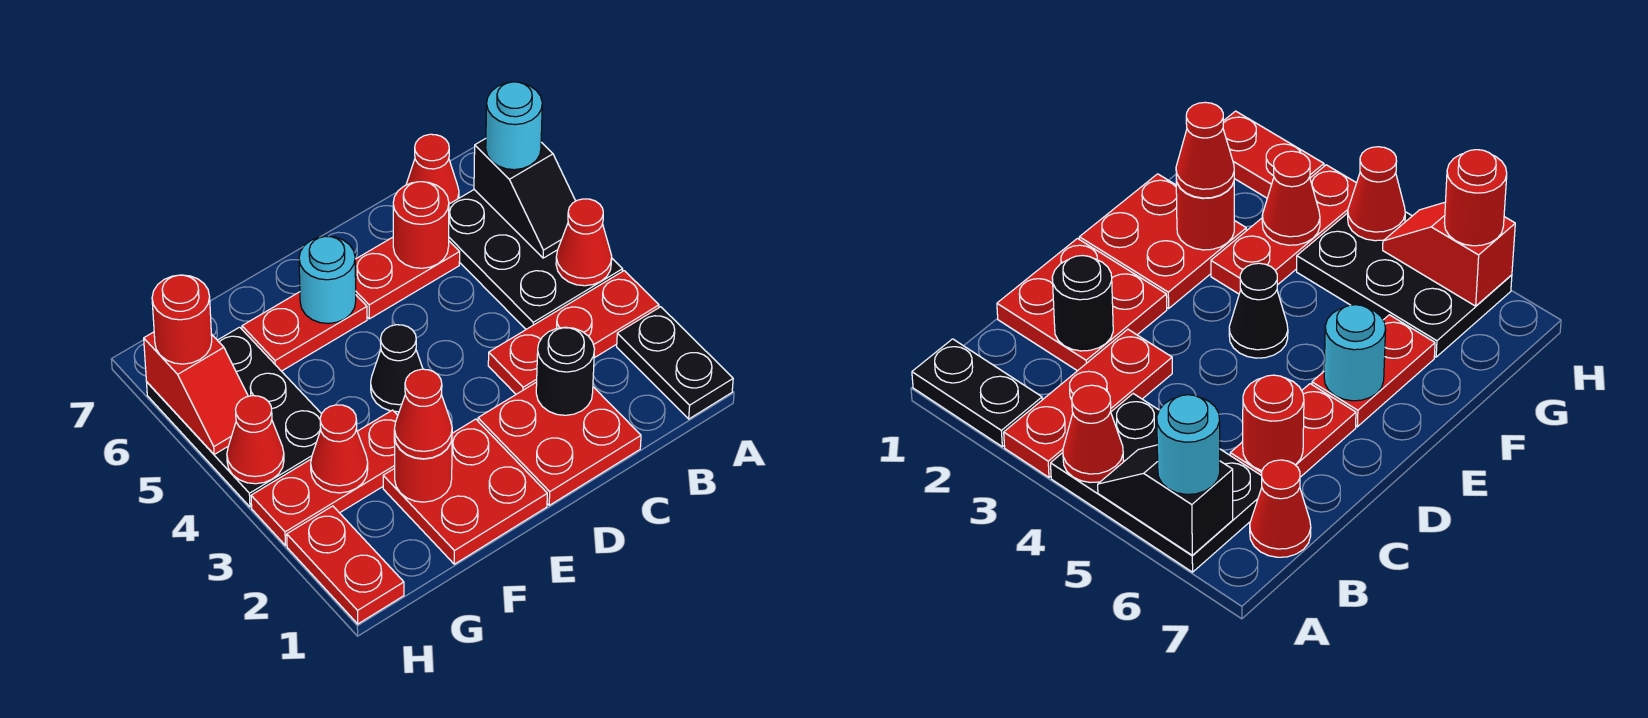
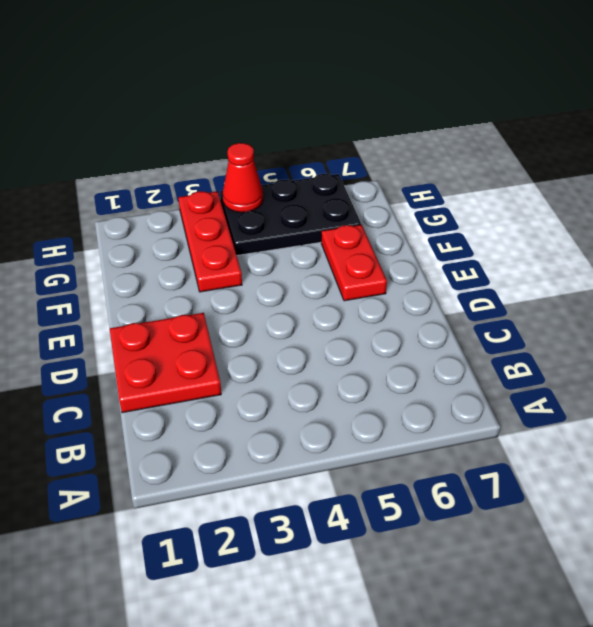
none -> black plate A1:A2 level 1
none -> red plate A3:C3 level 1
none -> black plate A4:B6 level 1

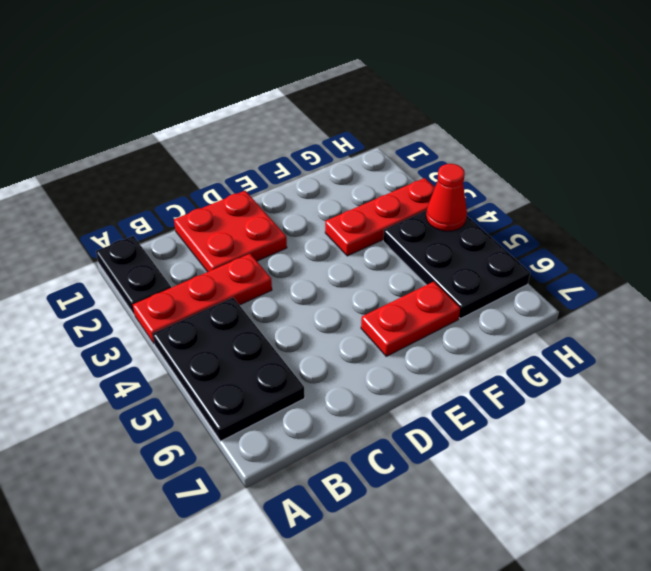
none -> red cone B7 level 1
none -> red plate C6:D6 level 1
none -> red plate E1:F2 level 1

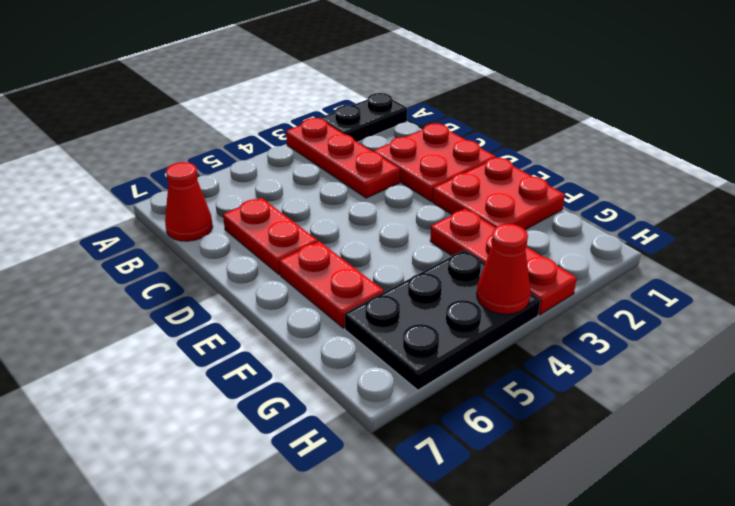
none -> black plate A4:B6 level 1
none -> black cone E4 level 1
none -> red plate H1:H2 level 1

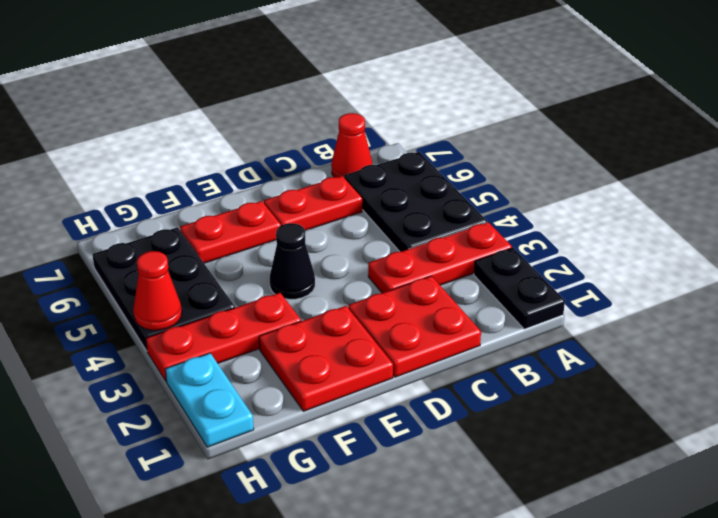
cyan plate H1:H2 level 1 -> red plate H1:H2 level 1
none -> red cone A4 level 2
none -> black slope A5:A6 level 2 top 6
none -> black round brick C2 level 2

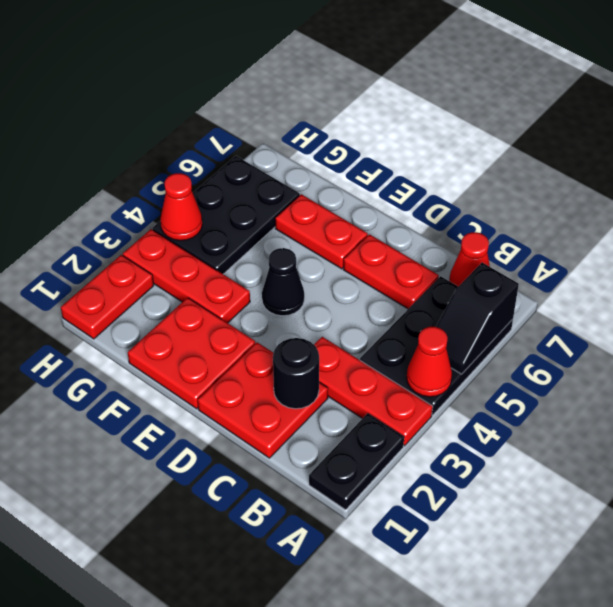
none -> red round brick C6 level 2
none -> cyan round brick E6 level 2
none -> red round brick F2 level 2

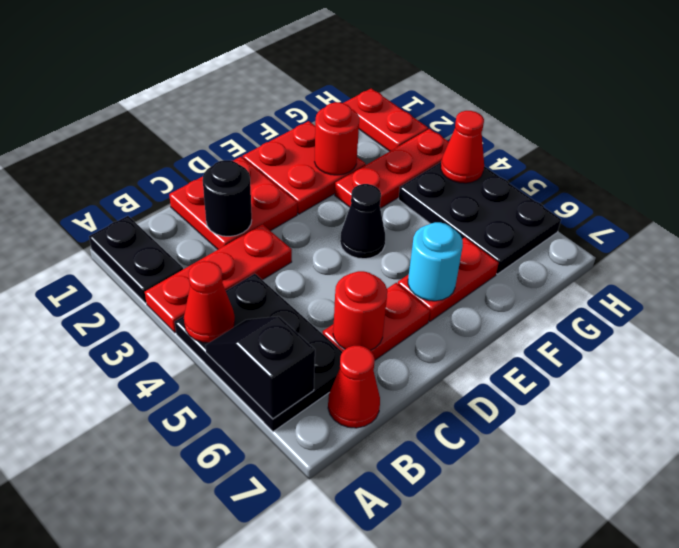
none -> red cone G3 level 2
none -> red slope H5:H6 level 2 top 6
none -> cyan round brick A6 level 3

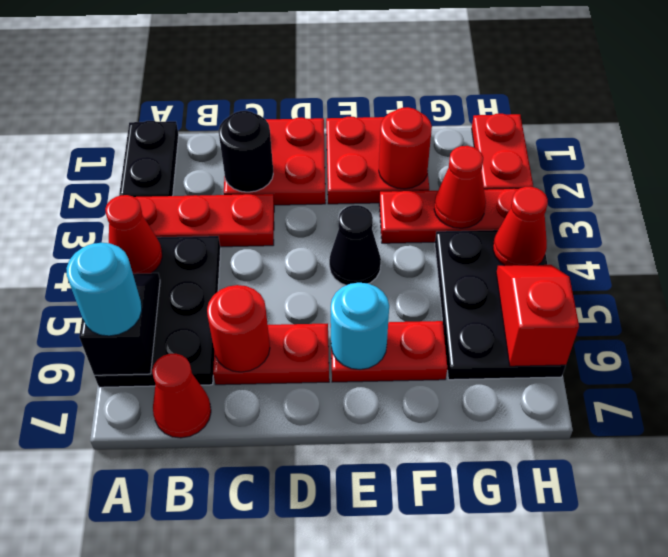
none -> red cone F2 level 3
none -> red round brick H6 level 3

